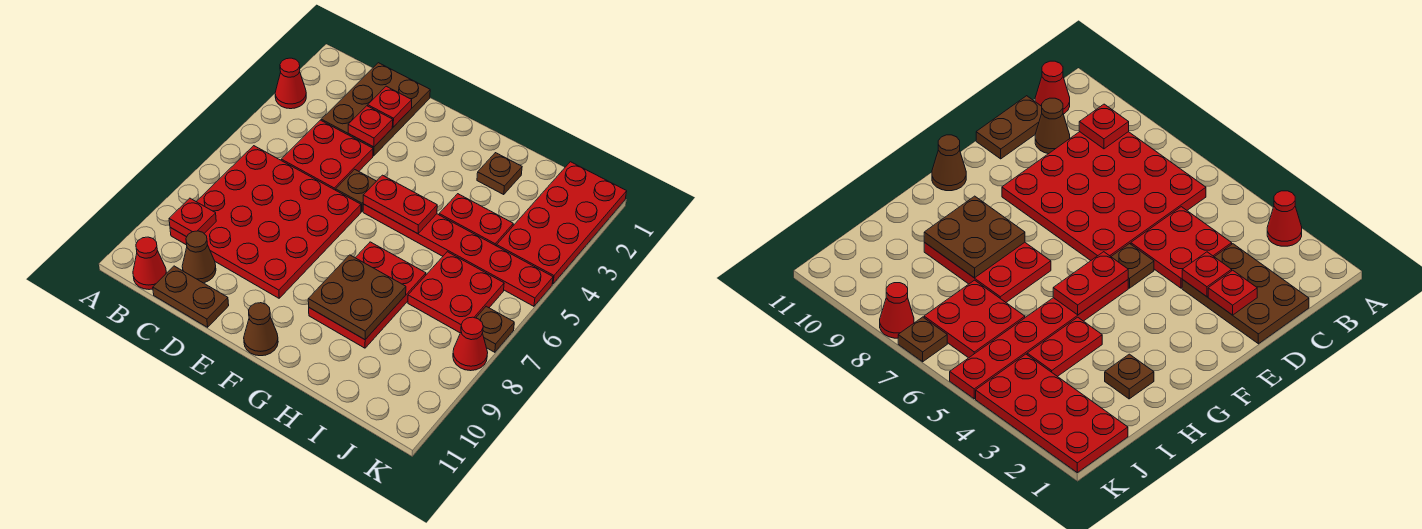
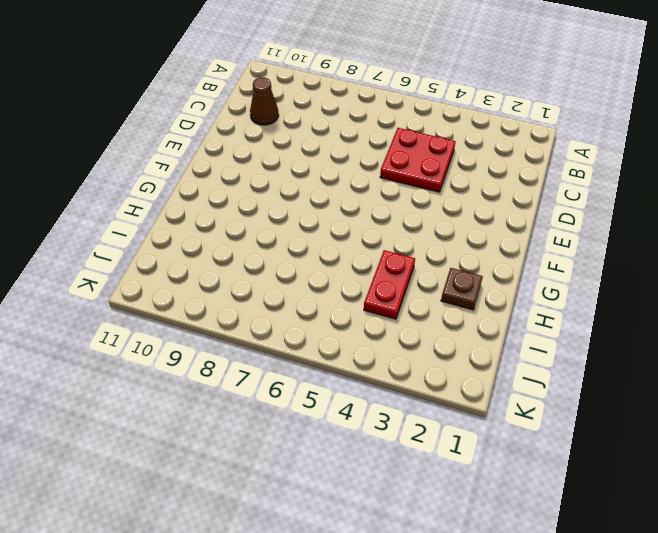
none -> red cone A3 level 1
none -> red plate B6:E9 level 1
none -> red cone B11 level 1

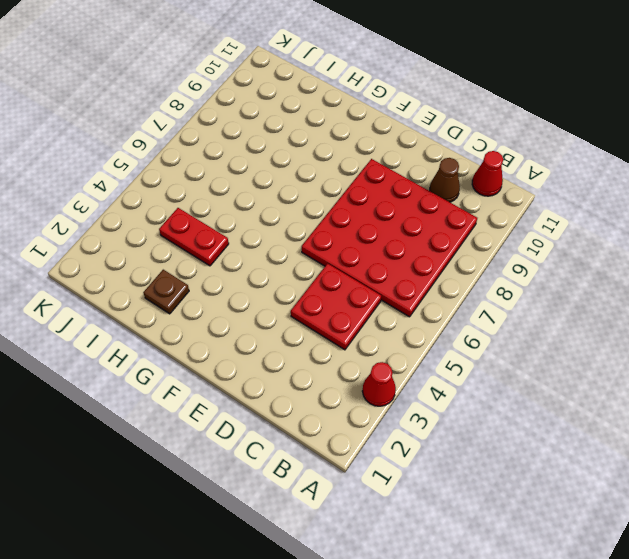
none -> brown plate C1:D3 level 1
none -> brown plate C11:D11 level 1
none -> brown plate E5 level 1

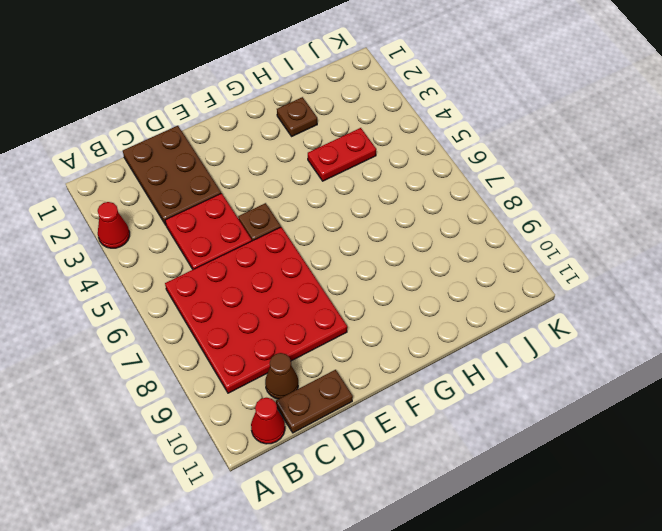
none -> red plate F5:K5 level 1
none -> brown cone F11 level 1
none -> red plate G7:H9 level 1

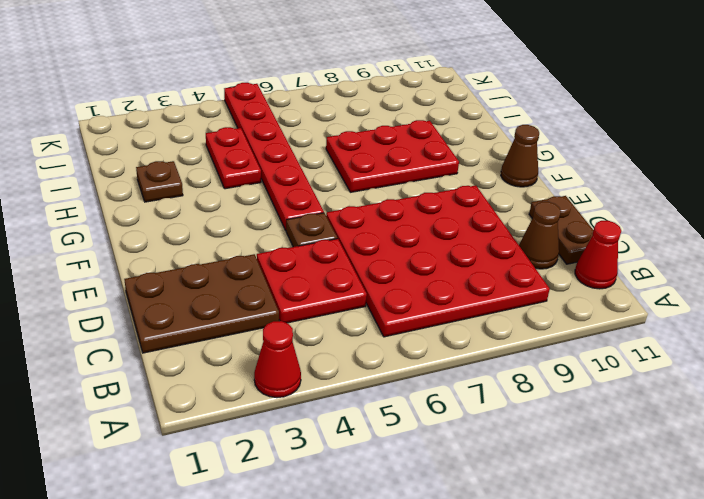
none -> red plate I6:J7 level 1
none -> red plate J1:K4 level 1
none -> brown plate K7 level 1

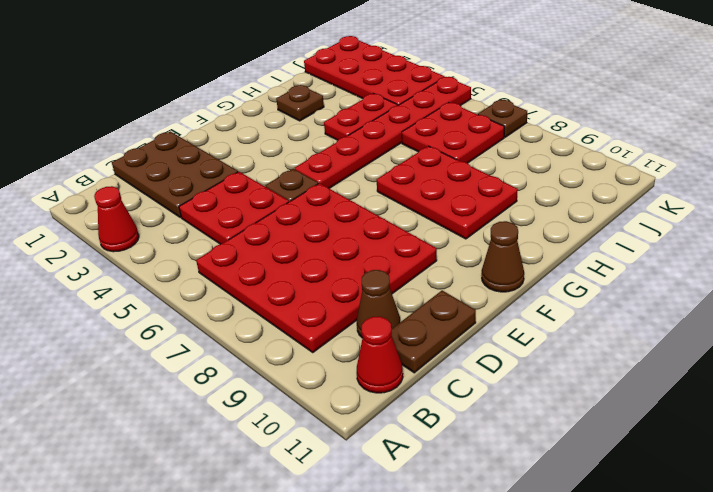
none -> red cone K8 level 1
none -> red plate B9 level 2
none -> red plate D2 level 2

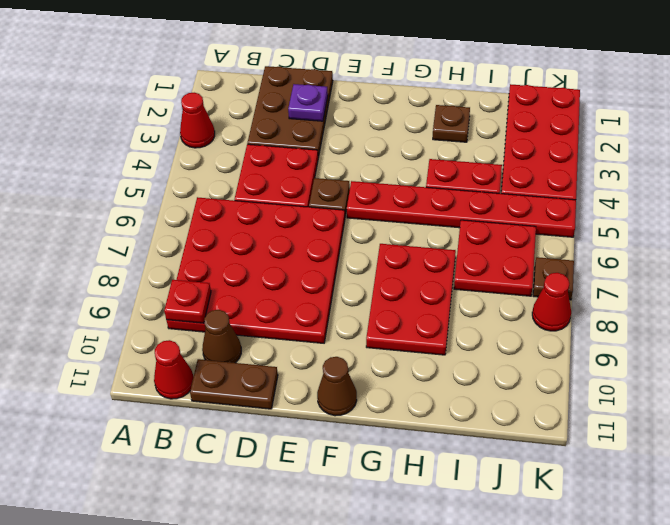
purple plate D2 level 2 -> red plate D2 level 2
none -> red plate D3 level 2
none -> red plate F5:G5 level 2
none -> brown plate G8:H9 level 2

